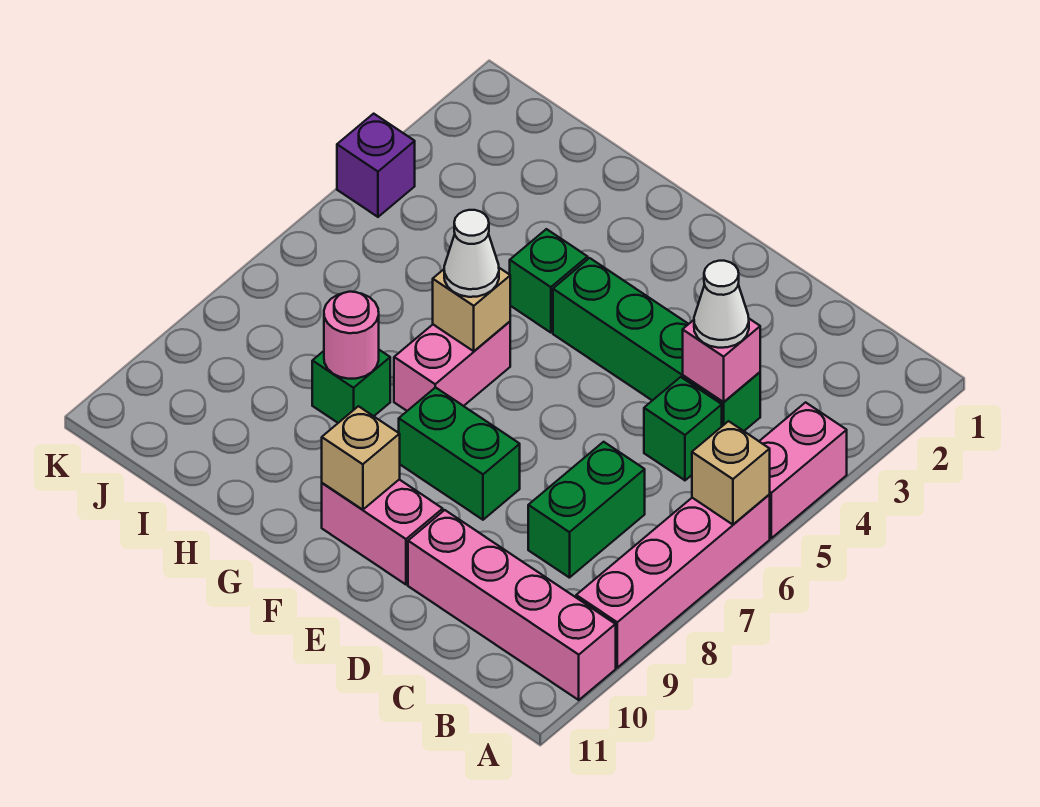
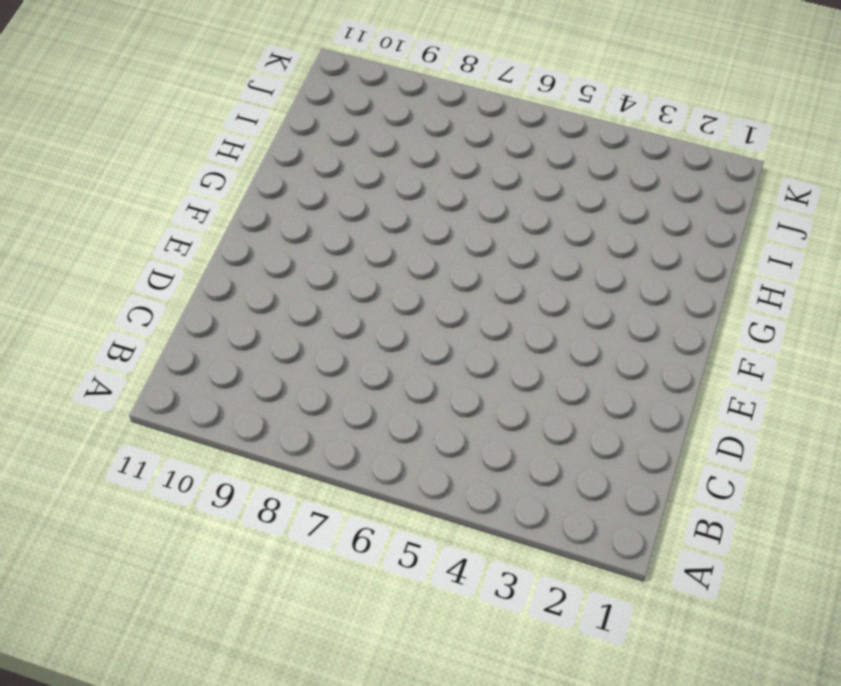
none -> pink brick A4:A5 level 1
none -> pink brick A6:A9 level 1
none -> pink brick A10:D10 level 1

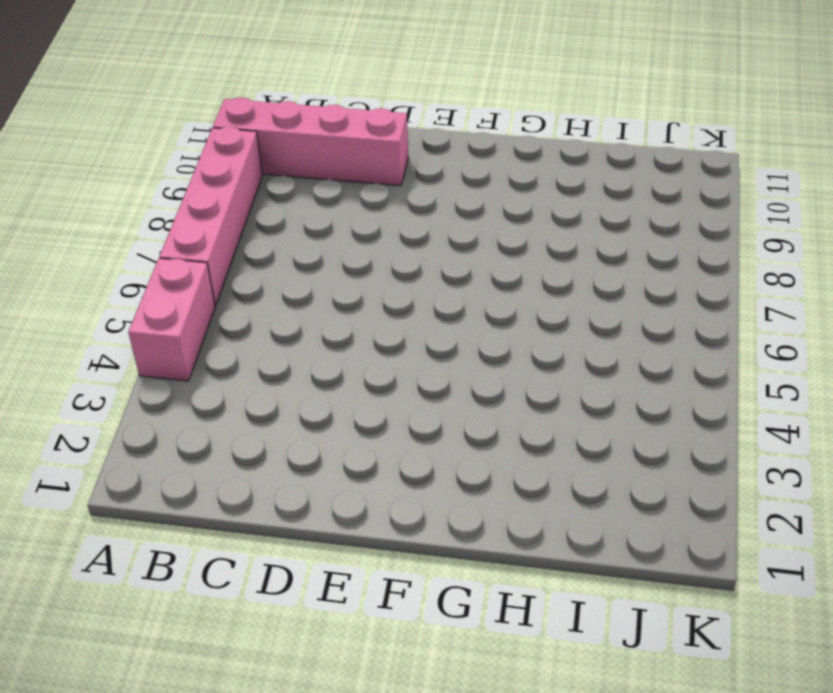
none -> green brick C4:F4 level 1
none -> green brick C5 level 1
none -> green brick C7:C8 level 1

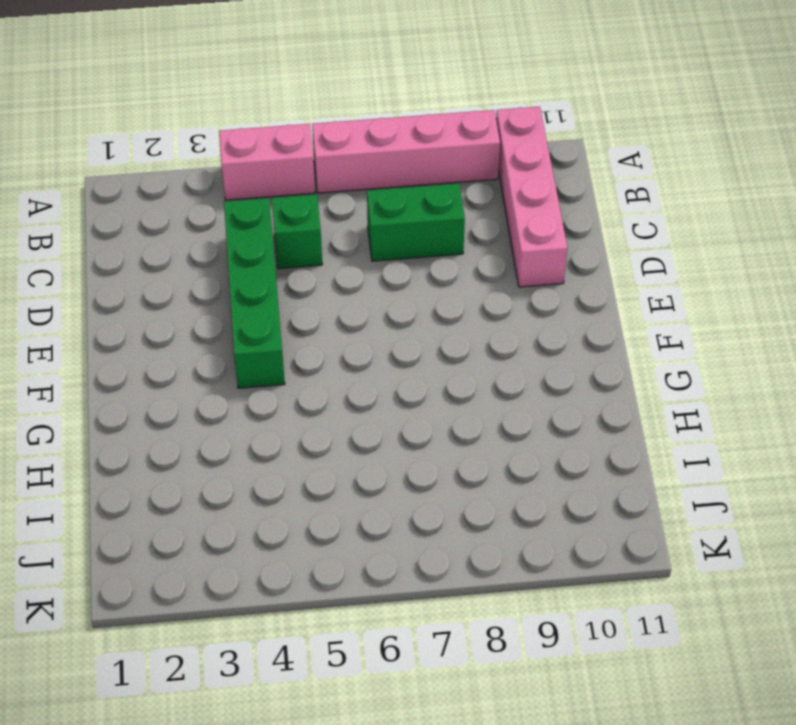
none -> green brick E8:F8 level 1
none -> pink brick E10:F10 level 1
none -> green brick G4 level 1

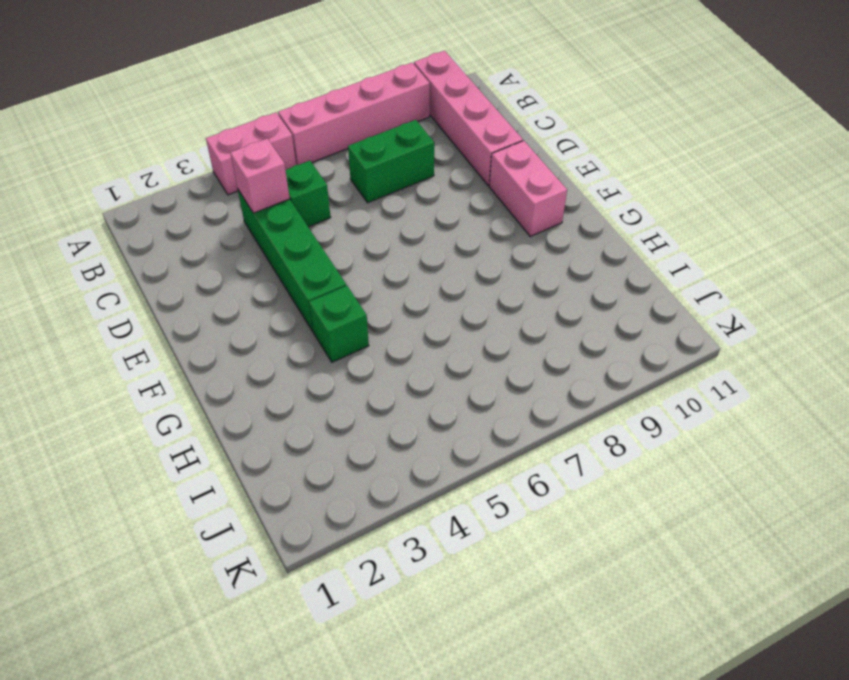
none -> green brick E8:F8 level 1
none -> pink brick G6:G7 level 1
none -> green brick H8 level 1

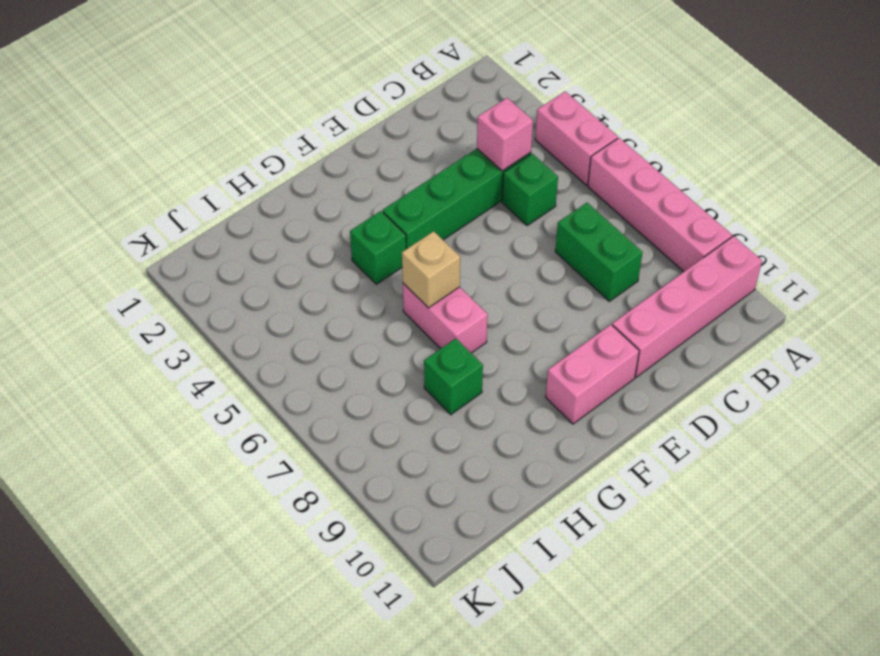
none -> green brick E8:F8 level 1
none -> purple brick K4 level 1
none -> tan brick A6 level 2

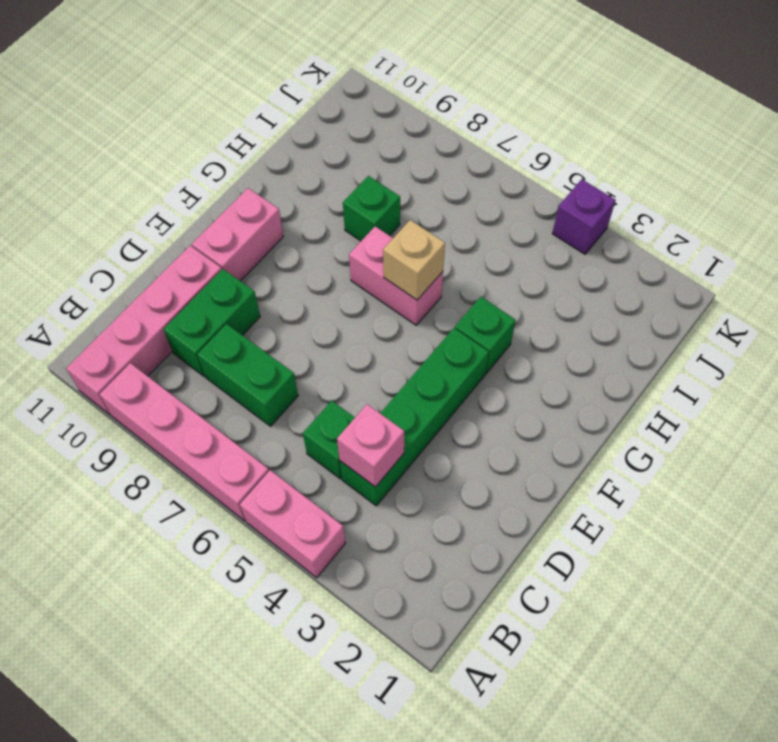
green brick C9:D9 level 1 -> green brick E8:F8 level 1
none -> tan brick A6 level 2
none -> tan brick F10 level 2
none -> pink round brick H8 level 2

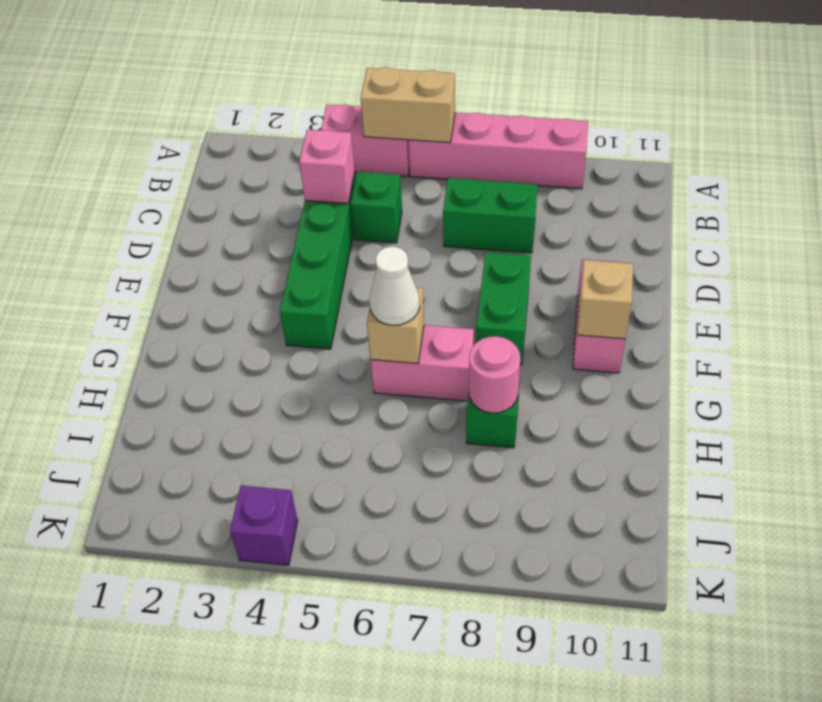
tan brick A5:A6 level 2 -> tan brick A6 level 2
none -> pink brick A10:D10 level 1
none -> green brick G4 level 1
none -> white cone C4 level 3

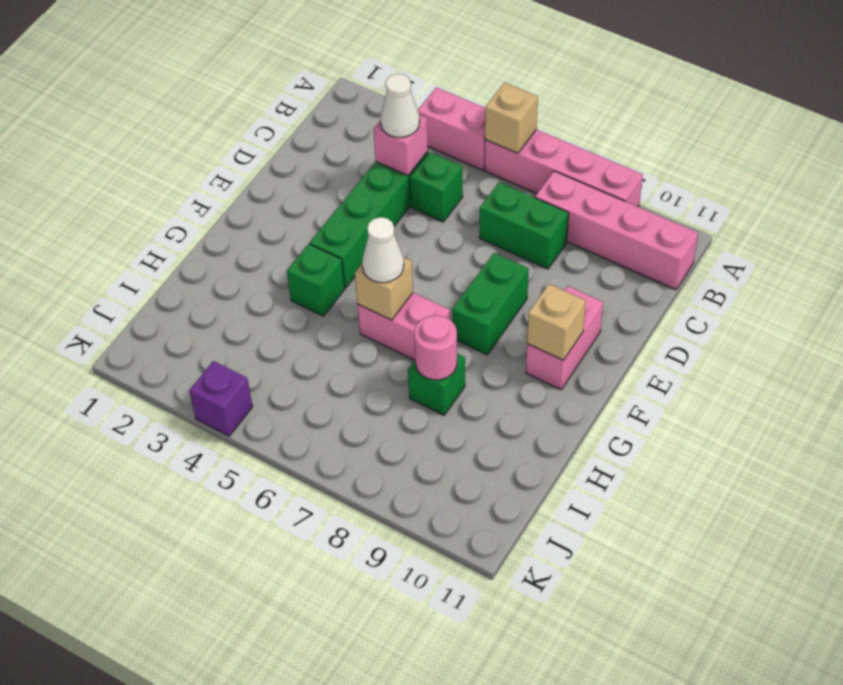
pink brick B8:B11 level 1 -> pink brick A10:D10 level 1

